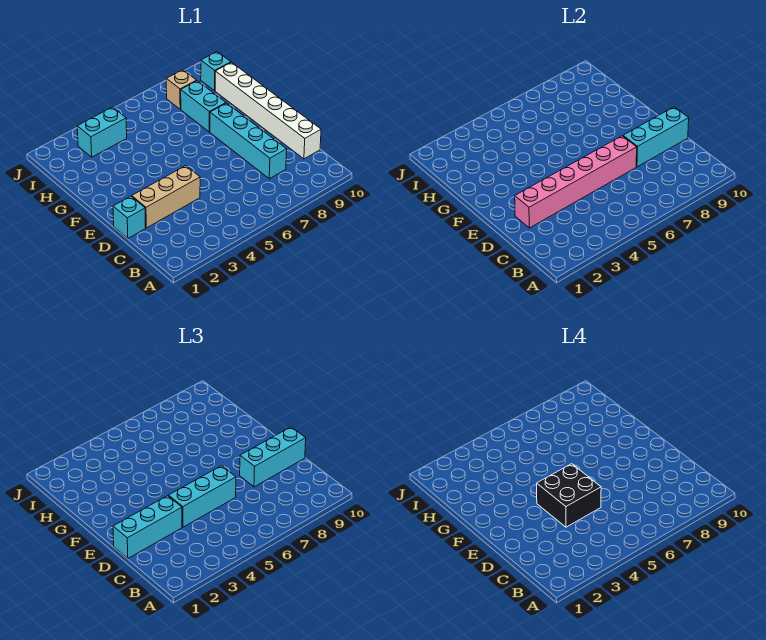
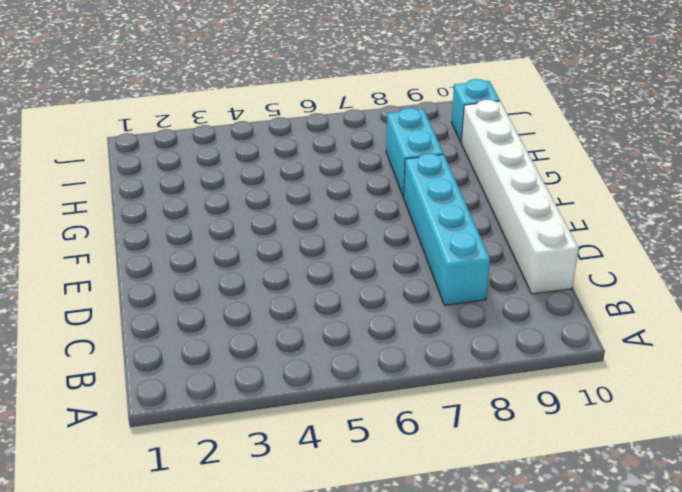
none -> cyan brick D1 level 1
none -> tan brick D2:D4 level 1
none -> cyan brick I3:I4 level 1

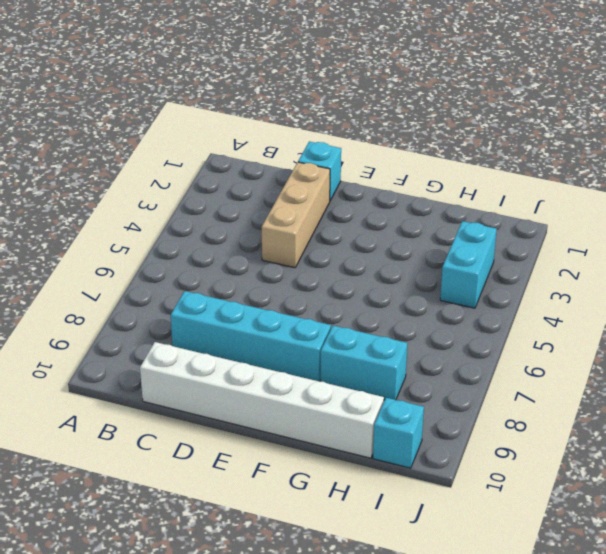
none -> tan brick I8 level 1
none -> pink brick D2:D7 level 2
none -> cyan brick D8:D10 level 2

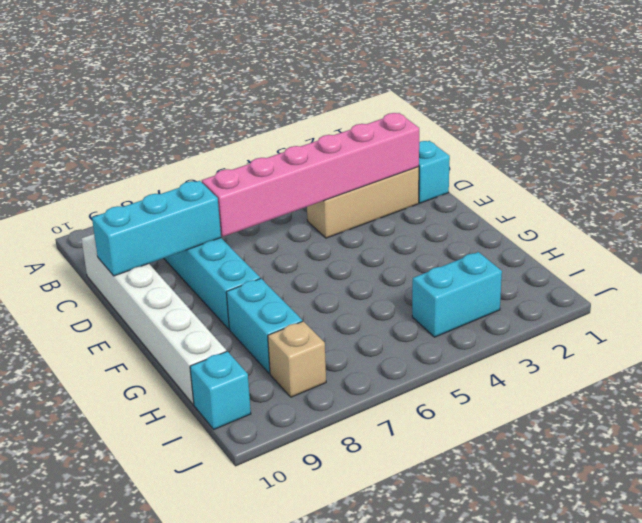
none -> cyan brick D1:D3 level 3
none -> cyan brick D4:D6 level 3
none -> cyan brick D8:D10 level 3

